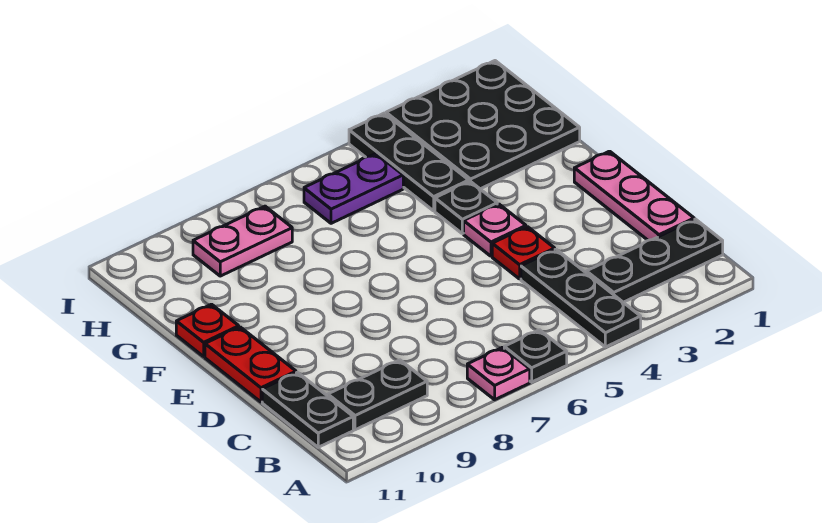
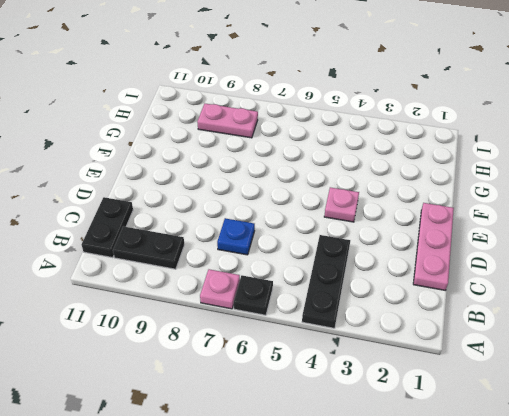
blue plate C7 level 1 -> none
none -> black plate B1:B3 level 1
none -> red plate D4 level 1
none -> red plate D11:E11 level 1

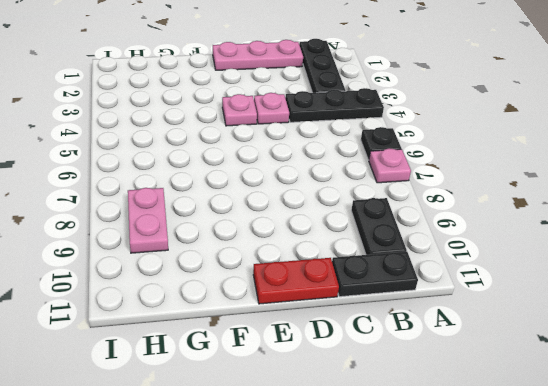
pink plate D4 level 1 -> red plate D4 level 1
none -> black plate F4 level 1
none -> red plate F11 level 1
none -> black plate G1:I3 level 1

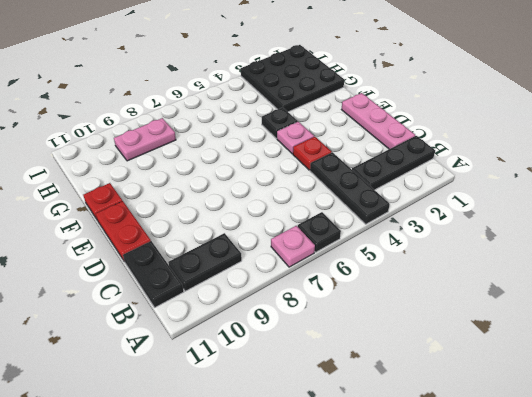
none -> black plate G4:I4 level 1
none -> purple plate H5:H6 level 1

